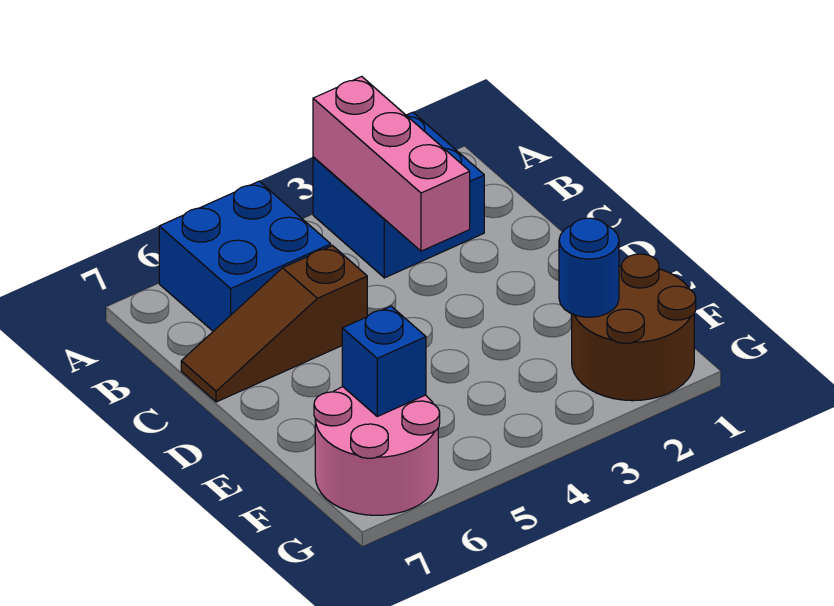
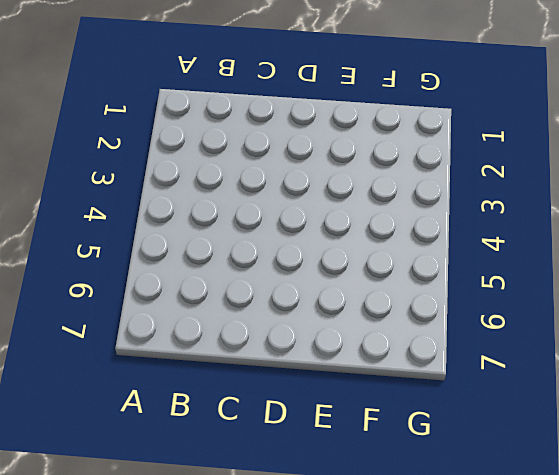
none -> blue brick A2:B3 level 1
none -> blue brick A5:B6 level 1

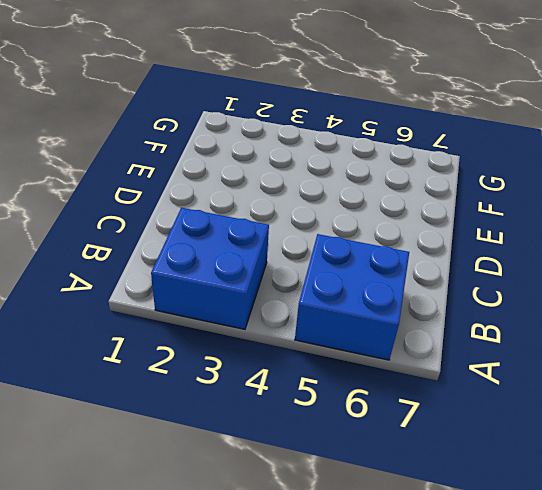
none -> brown slope C5:C7 level 1 top 5
none -> brown round brick F1:G2 level 1

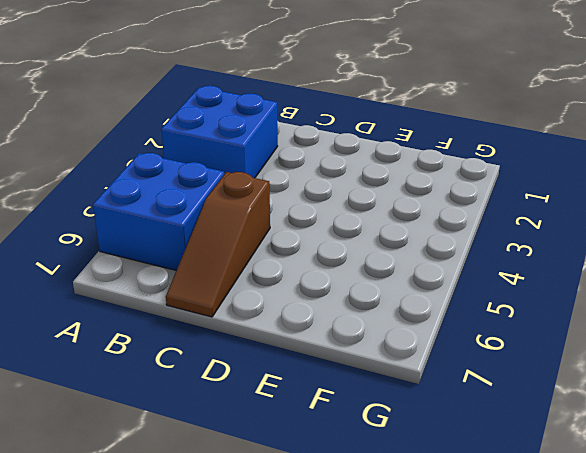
none -> brown round brick F1:G2 level 1
none -> pink round brick F6:G7 level 1

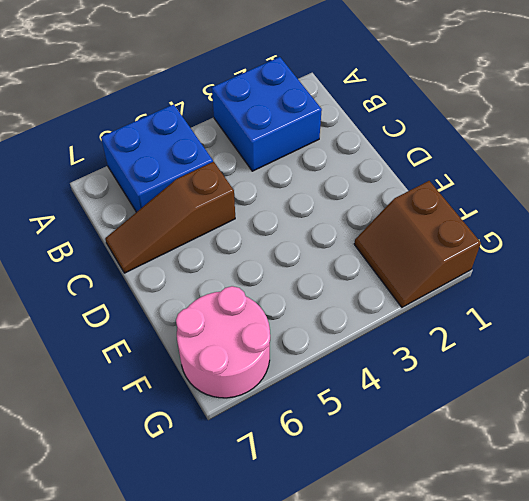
brown slope F1:G2 level 1 top 1 -> brown round brick F1:G2 level 1
none -> pink brick A3:C3 level 2
none -> blue round brick F2 level 2

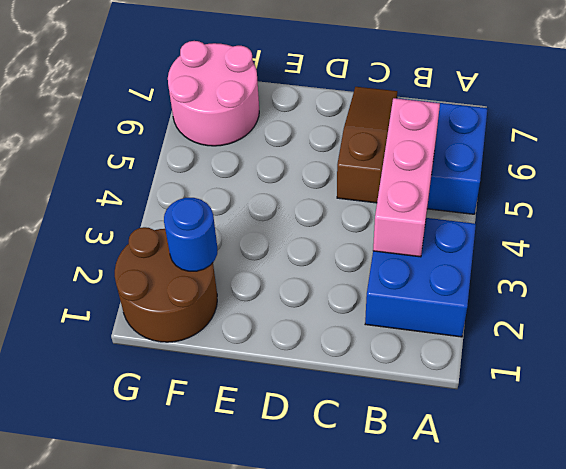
pink brick B3:B5 level 2 -> pink brick A3:C3 level 2
none -> blue brick F6 level 2

